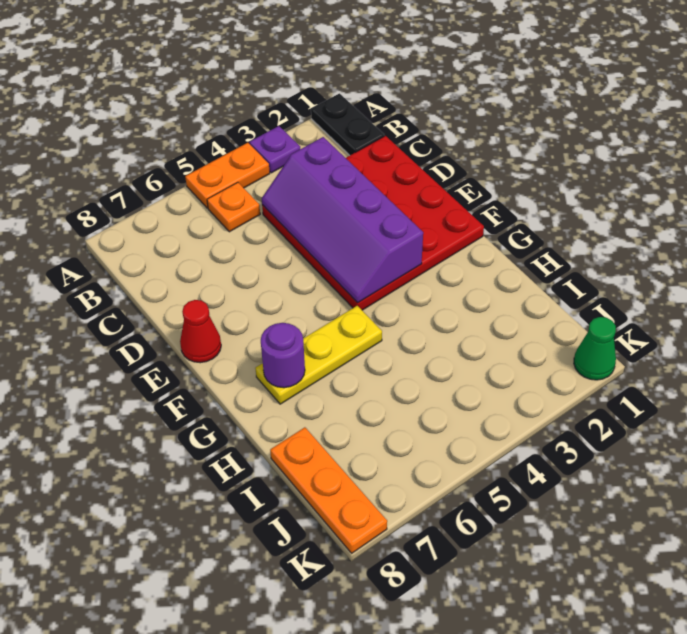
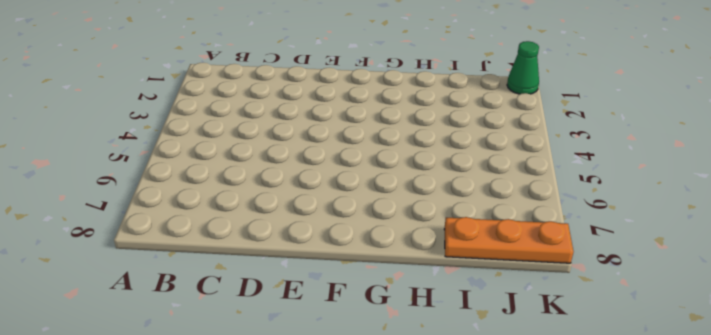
none -> black plate A1:B1 level 1
none -> purple plate A3 level 1

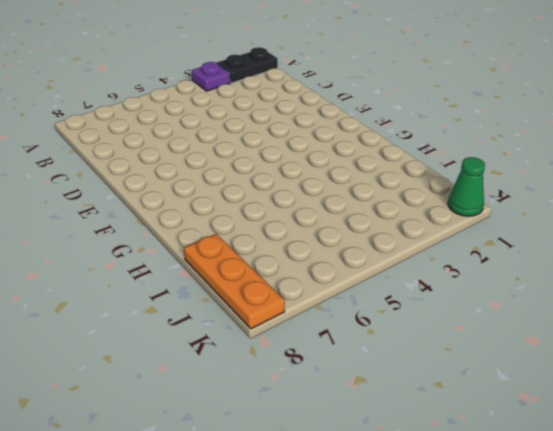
black plate A1:A2 level 1 -> black plate A1:B1 level 1
none -> orange plate A4:A5 level 1
none -> orange plate B5 level 1

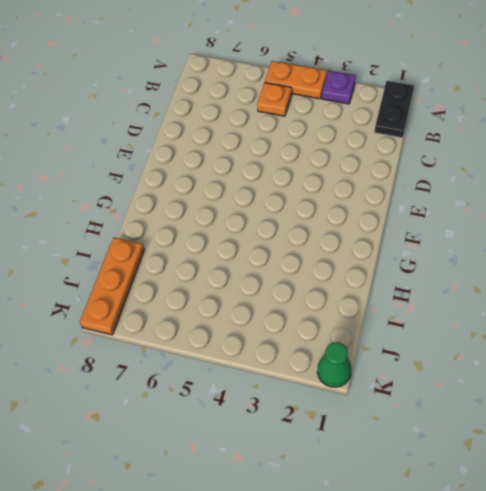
none -> red plate C1:F4 level 1
none -> red cone E8 level 1

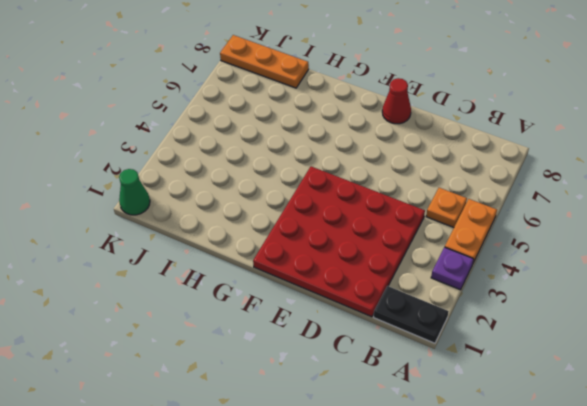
none -> yellow plate G5:G7 level 1
none -> purple slope C3:F4 level 2 top 3

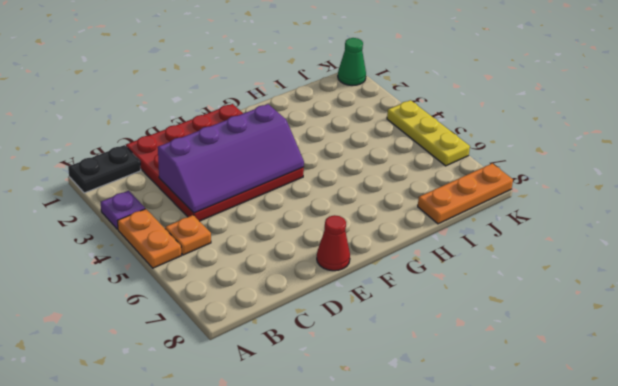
yellow plate K4:K6 level 1 -> yellow plate G5:G7 level 1
none -> purple round brick G7 level 2

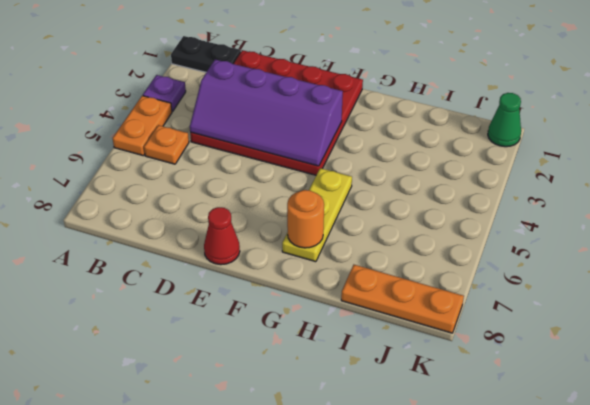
orange round brick G7 level 2 -> purple round brick G7 level 2

